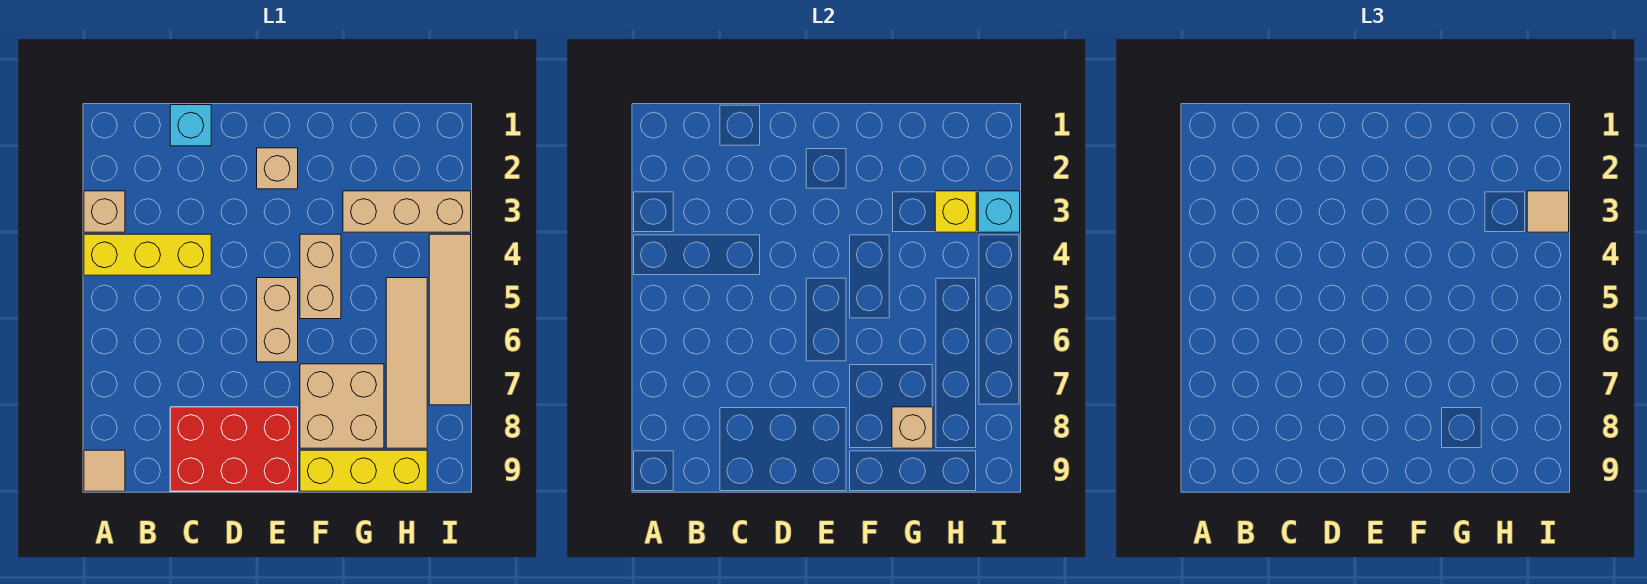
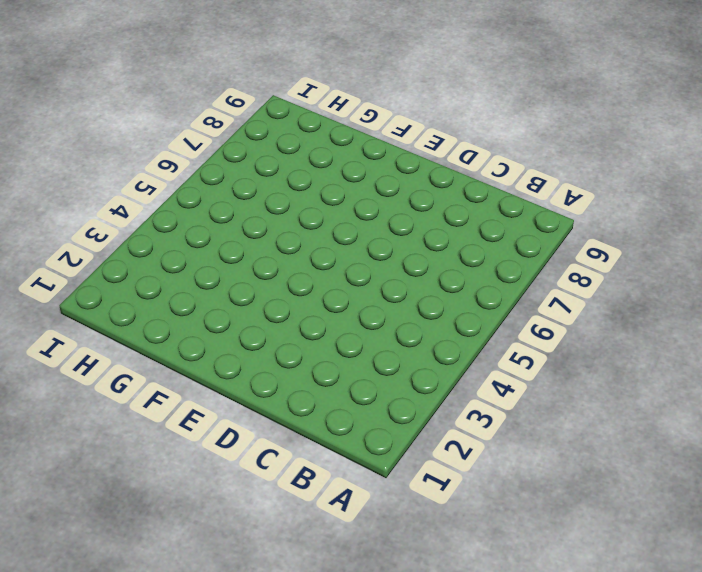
none -> tan brick A3 level 1
none -> yellow brick A4:C4 level 1
none -> tan tile A9 level 1

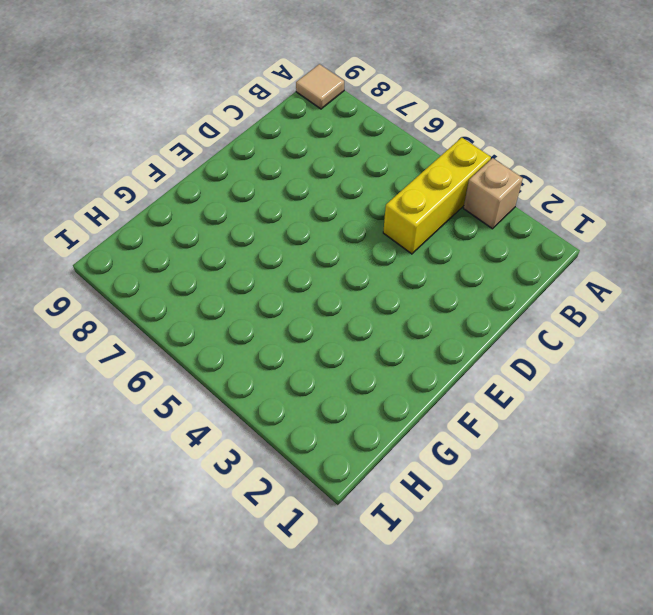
none -> cyan brick C1 level 1
none -> red brick C8:E9 level 1
none -> tan brick E2 level 1

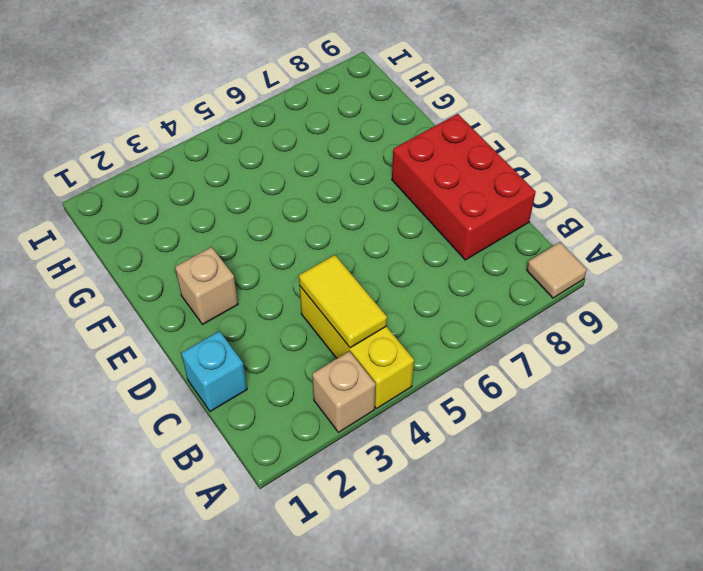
yellow tile B4:C4 level 2 -> none
none -> tan brick E5:E6 level 1
none -> tan brick F4:F5 level 1
none -> tan brick F7:G8 level 1

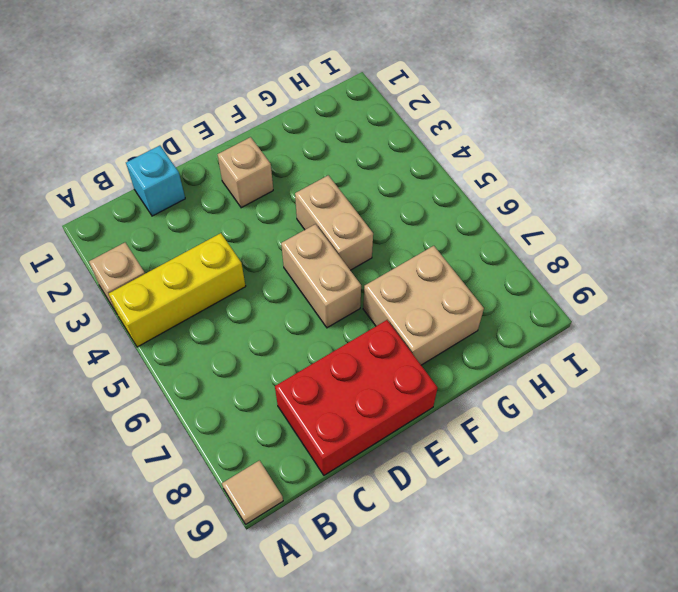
none -> yellow brick F9:H9 level 1
none -> tan brick G3:I3 level 1
none -> tan tile H5:H8 level 1

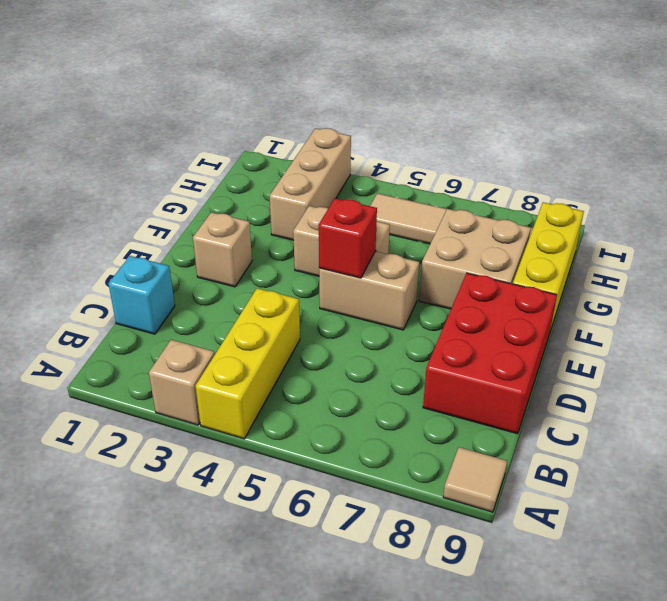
red brick E5 level 2 -> none
none -> tan tile I4:I7 level 1
none -> tan brick G8 level 2
none -> yellow brick H3 level 2

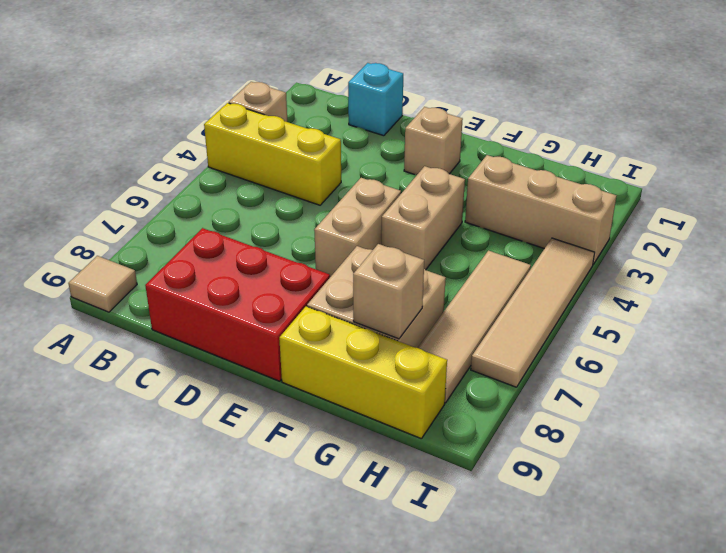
none -> yellow brick H3 level 2
none -> cyan brick I3 level 2
none -> tan tile I3 level 3

